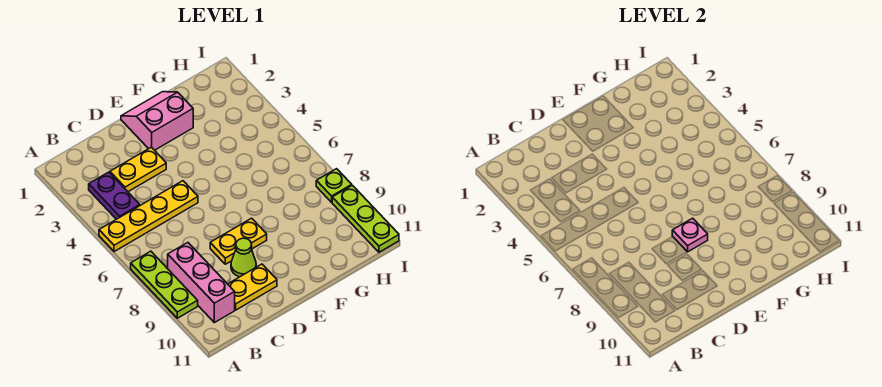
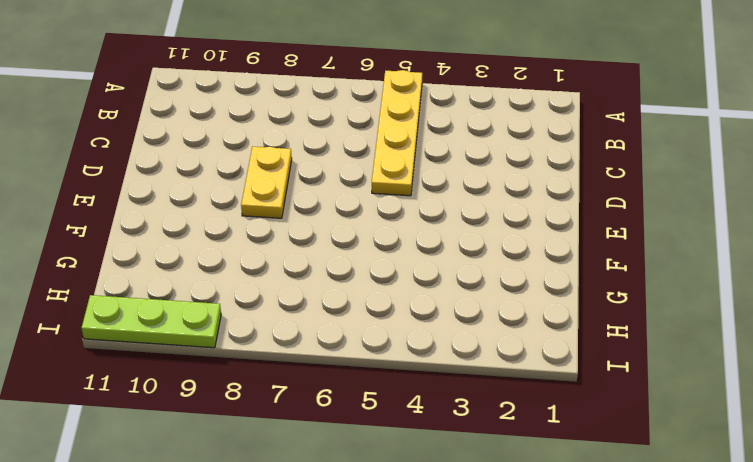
none -> lime plate A7:A9 level 1
none -> purple plate B3:B4 level 1
none -> pink brick B8:B10 level 1

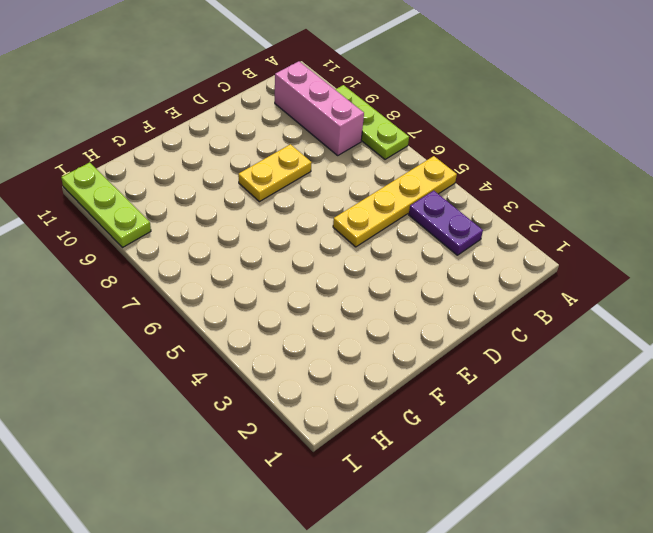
none -> yellow plate C3:D3 level 1
none -> yellow plate C10:D10 level 1
none -> lime cone D9 level 1

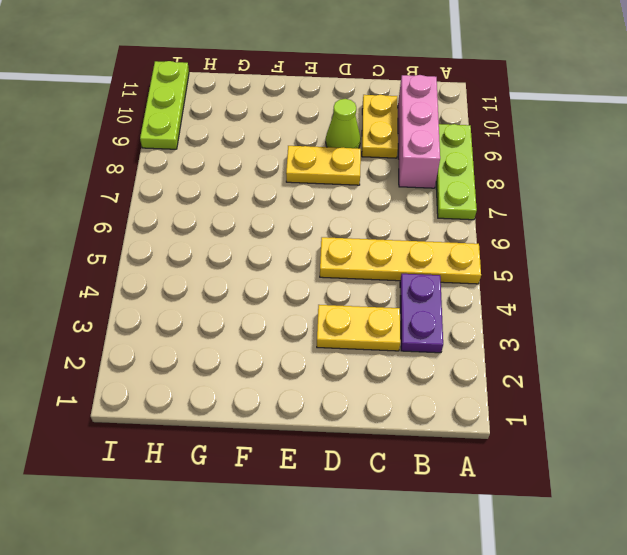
yellow plate C9:C10 level 1 -> yellow plate C10:D10 level 1
none -> pink slope E1:F2 level 1 top 2
none -> lime plate I8 level 1
none -> pink plate E8 level 2

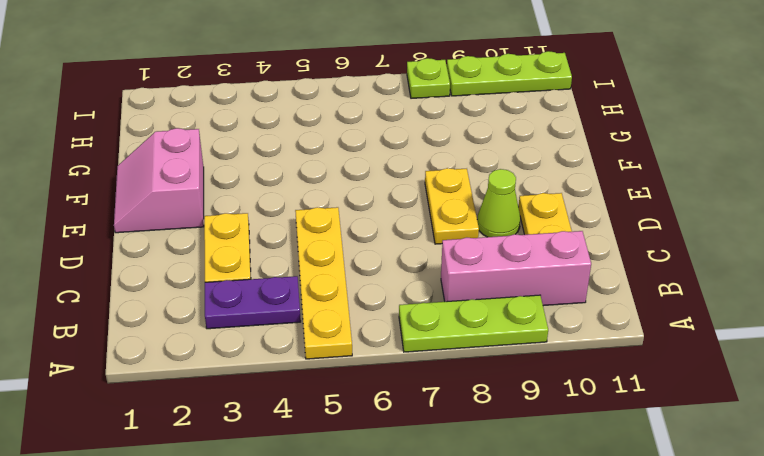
none -> pink plate E8 level 2

